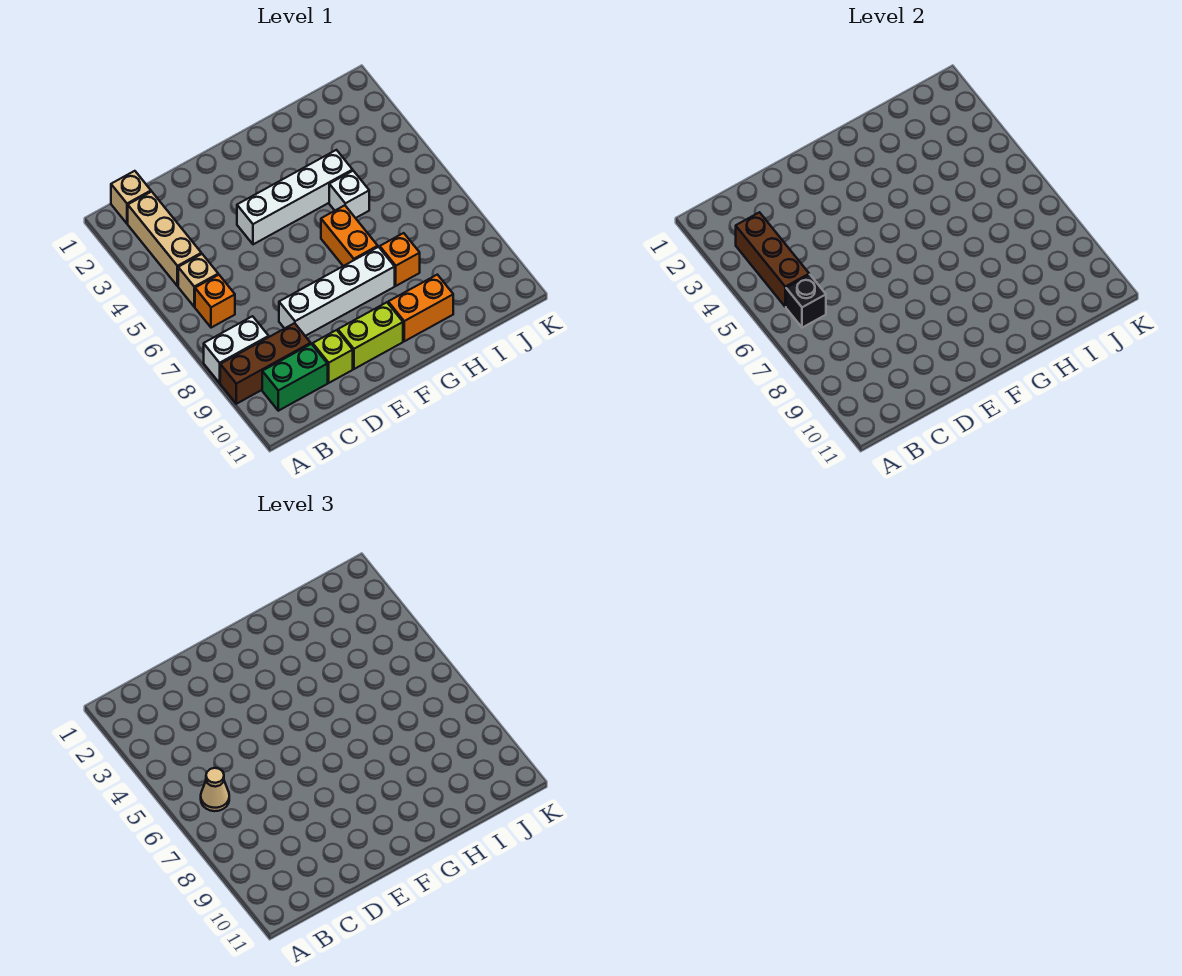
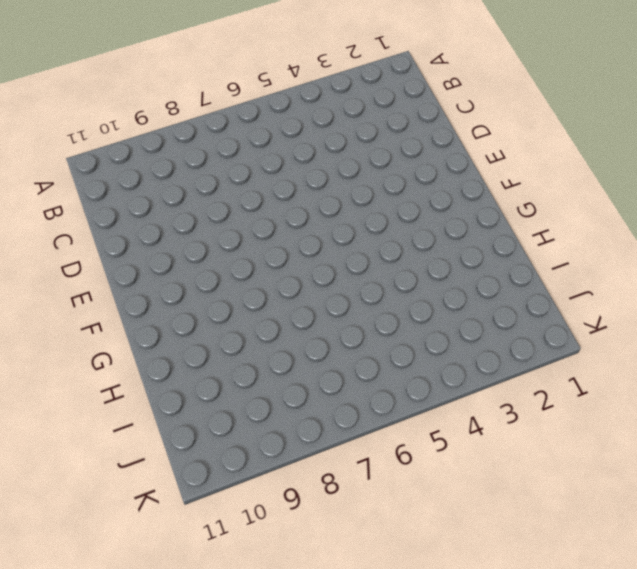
none -> white brick A8:B8 level 1
none -> brown brick A9:C9 level 1
none -> tan brick B1 level 1

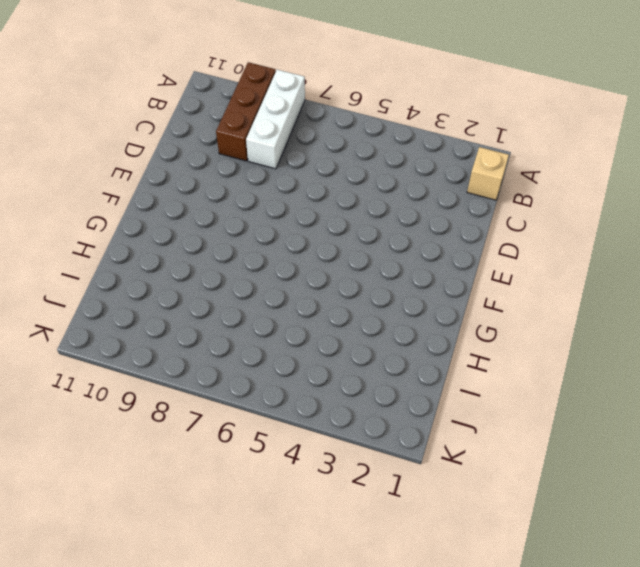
white brick A8:C8 level 1 -> white brick A8:B8 level 1
none -> tan brick B2:B4 level 1
none -> tan brick B5 level 1
none -> orange brick B6 level 1

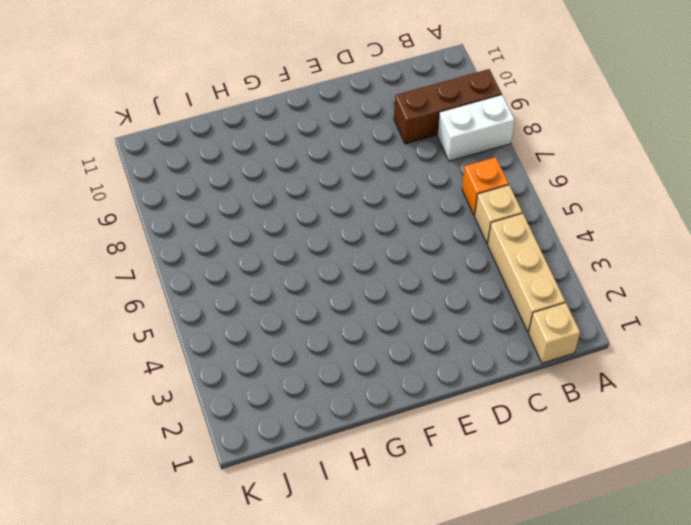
none -> green brick B10:C10 level 1
none -> white brick D8:G8 level 1
none -> lime brick D10 level 1

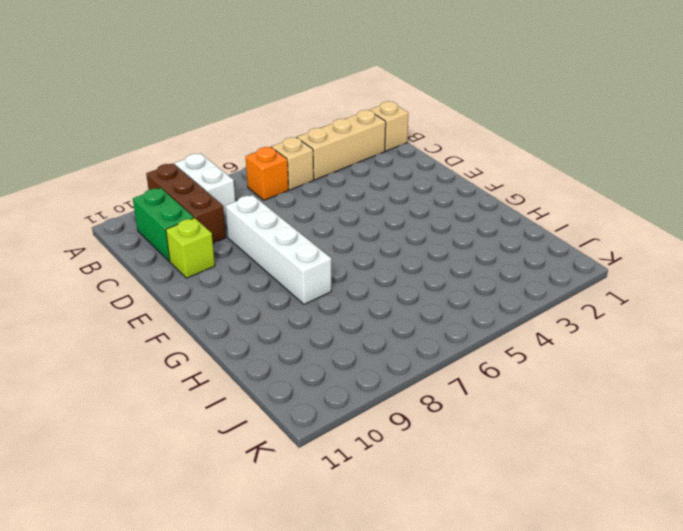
none -> white brick E4:H4 level 1
none -> lime brick E10:F10 level 1
none -> orange brick G6:G7 level 1

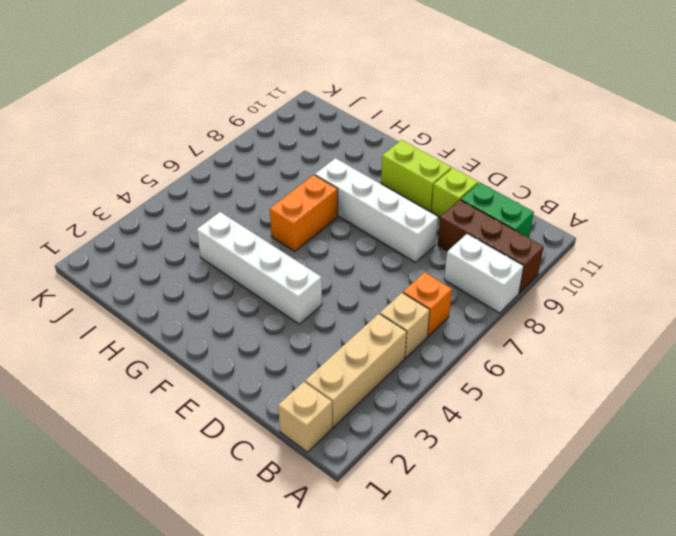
none -> orange brick G10:H10 level 1
none -> white brick H5 level 1
none -> orange brick H8 level 1

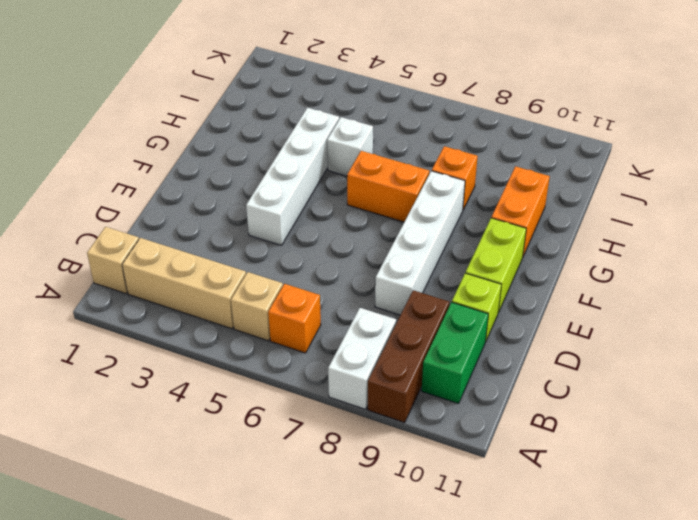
none -> brown brick B3:B5 level 2
none -> black brick B6 level 2
none -> tan cone B6 level 3

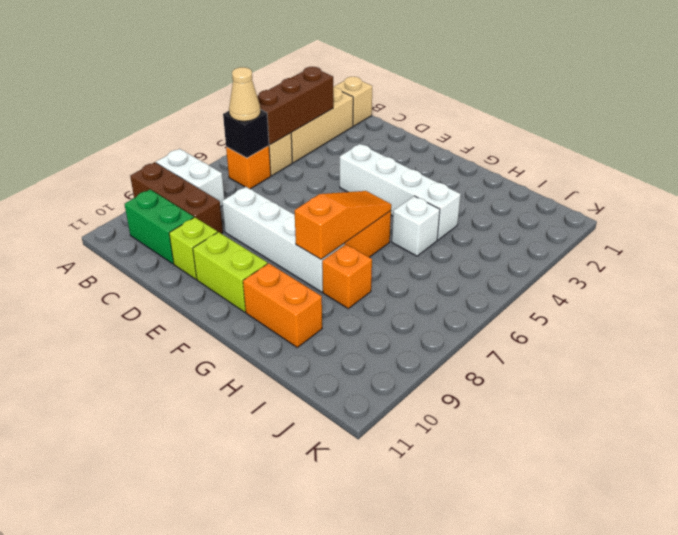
orange slope G6:G8 level 2 top 8 -> none

